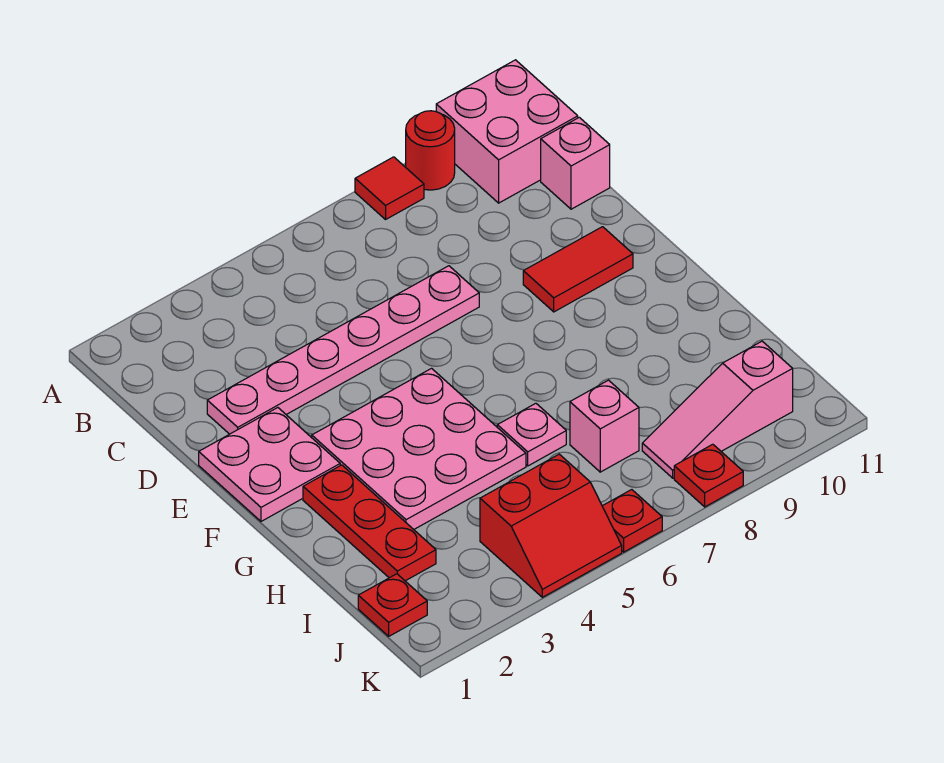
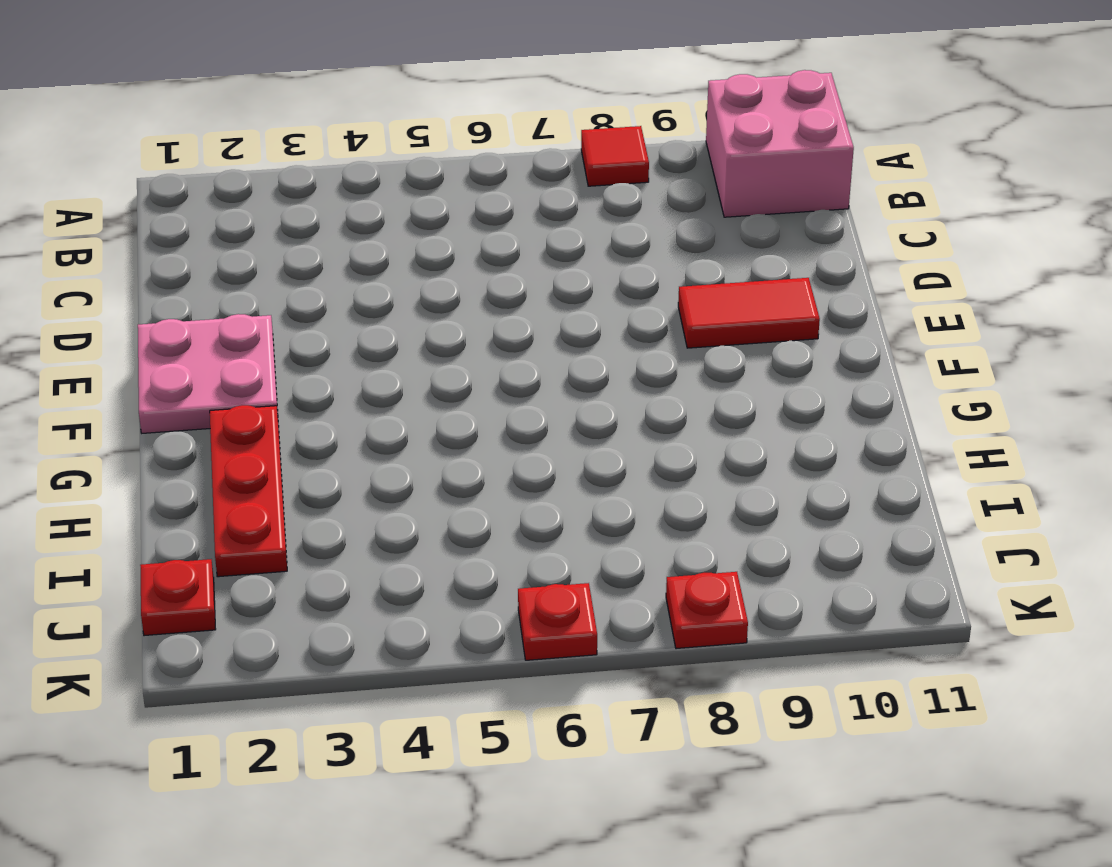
none -> red round brick A9 level 1
none -> pink brick C11 level 1
none -> pink plate D2:D7 level 1

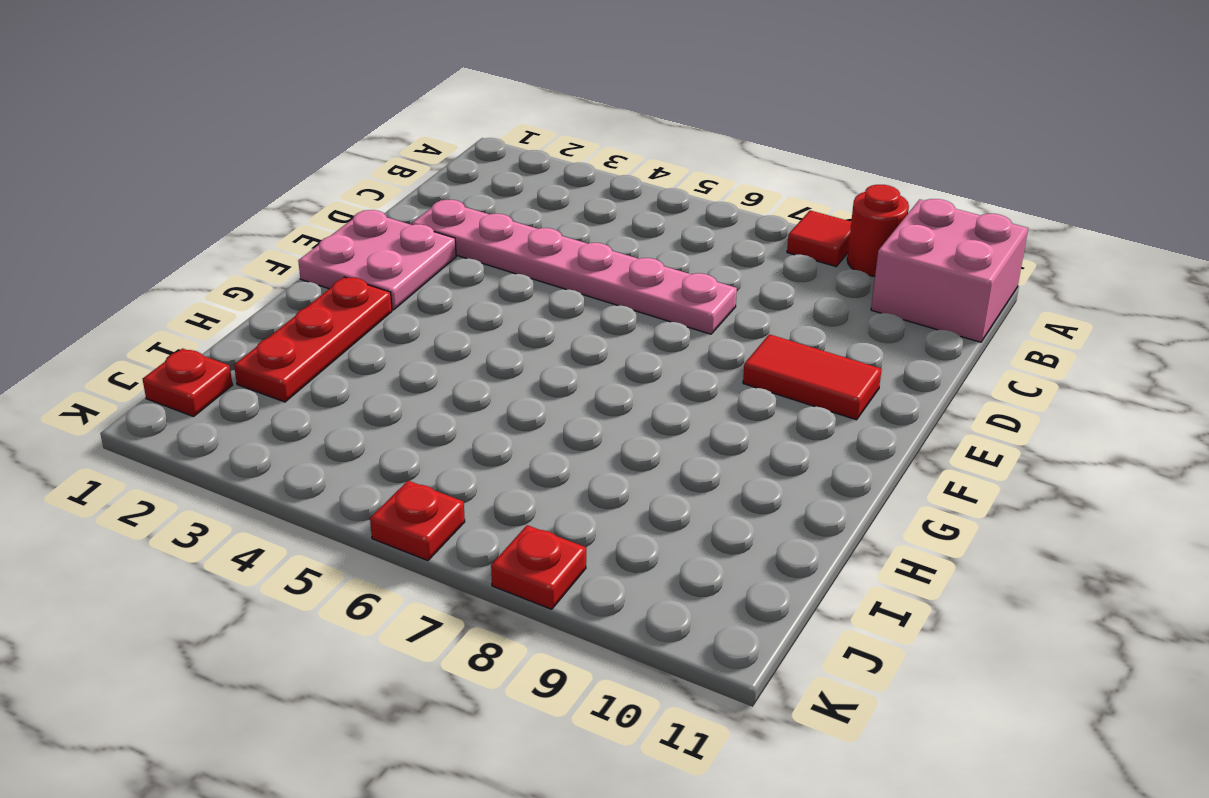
none -> pink brick C11 level 1
none -> pink plate F3:H5 level 1
none -> pink plate H6 level 1

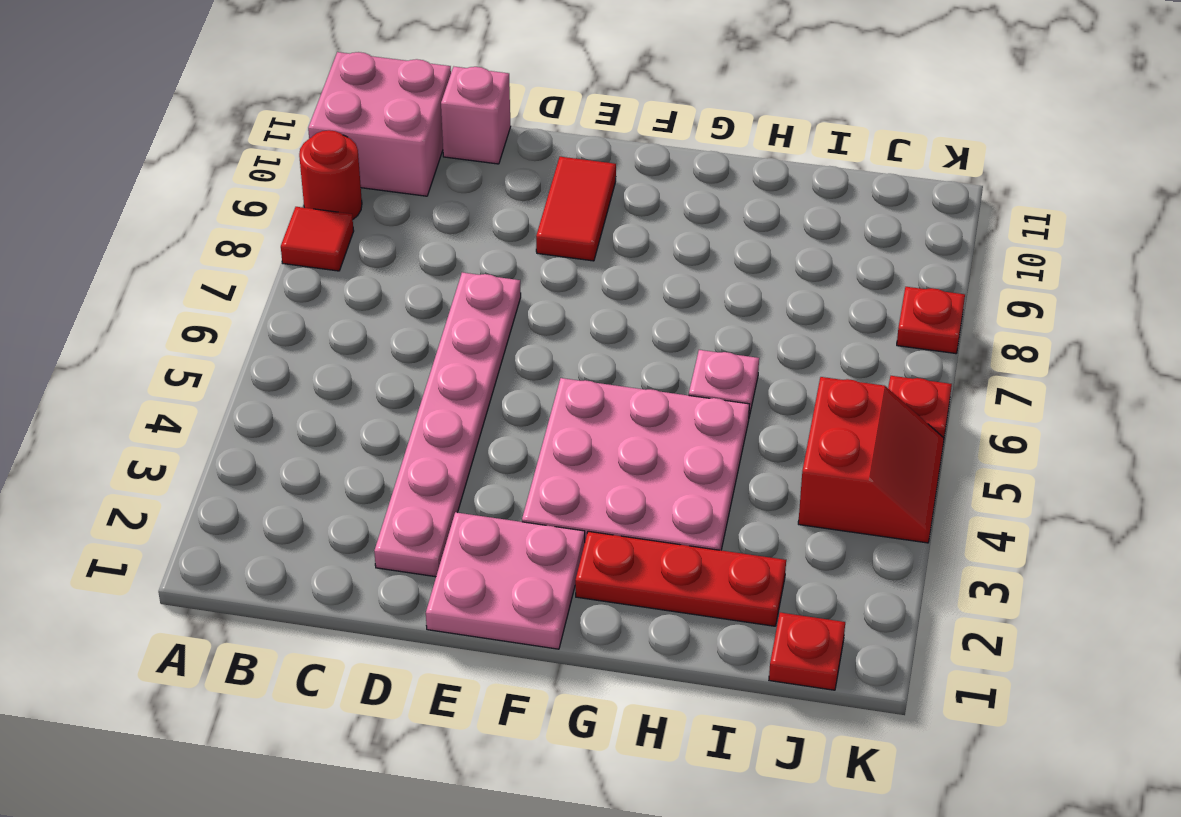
none -> pink brick I7 level 1
none -> pink slope J8:J10 level 1 top 10

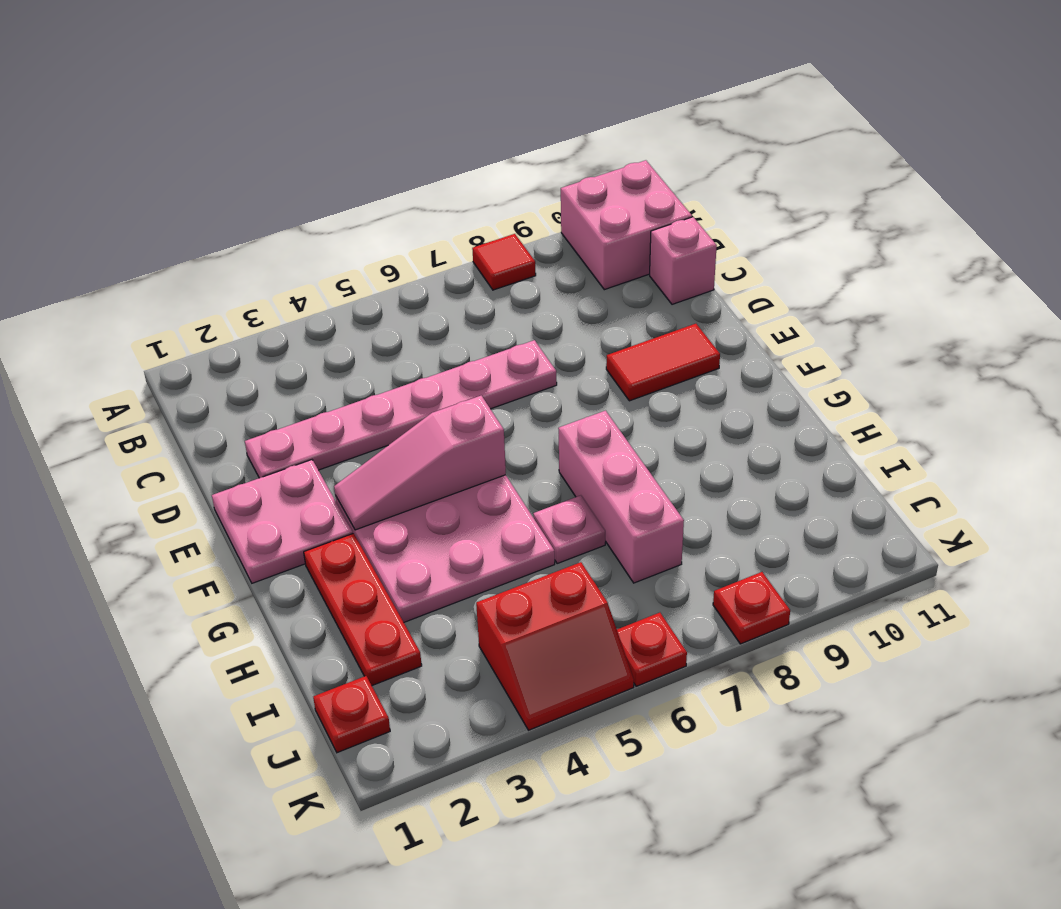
pink slope F3:F5 level 2 top 5 -> pink slope J8:J10 level 1 top 10
pink brick G7:I7 level 1 -> pink brick I7 level 1
none -> red round brick A9 level 1

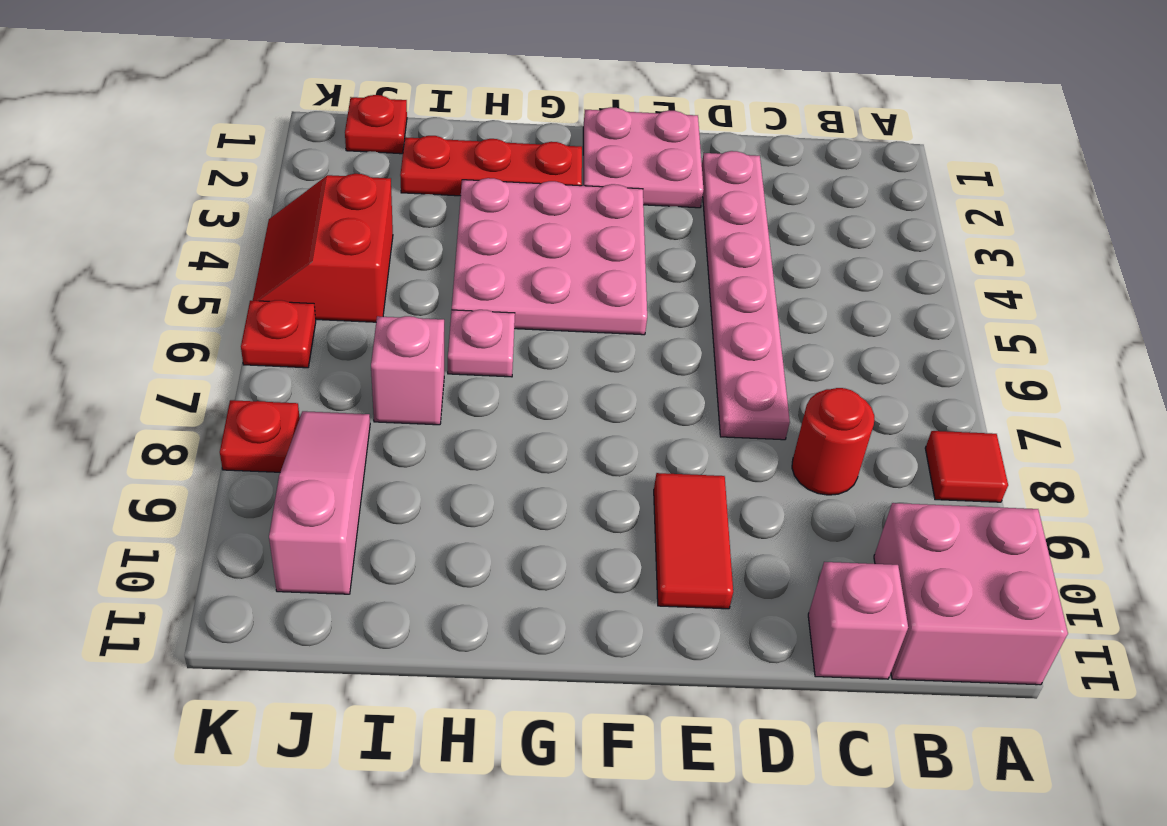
red round brick C8 level 1 -> red round brick A9 level 1

